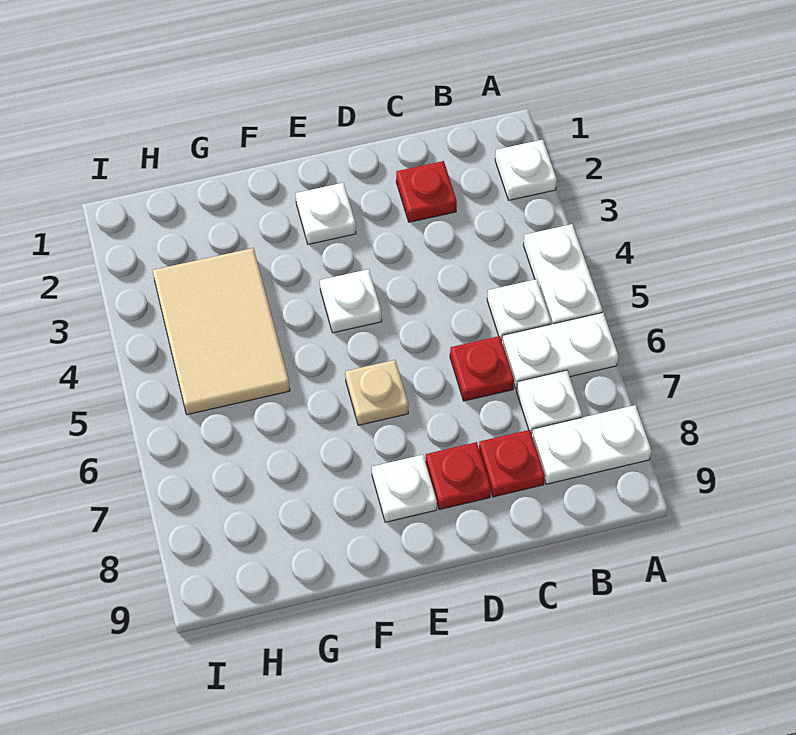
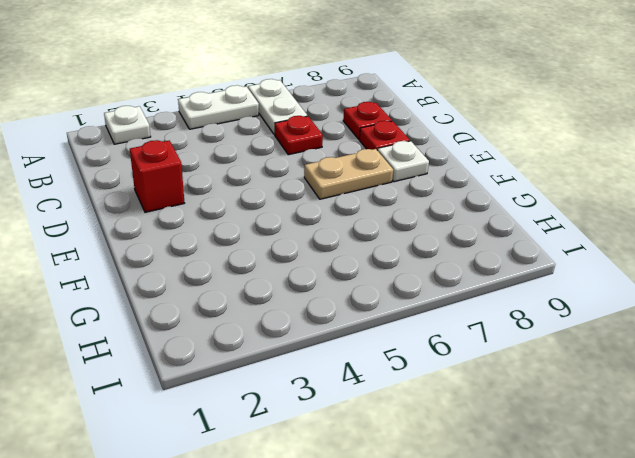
red brick D2 level 1 -> none
tan plate E6:E7 level 1 -> tan plate E6 level 1
none -> white plate A8:B8 level 1
none -> white plate B5 level 1
none -> white plate B7 level 1

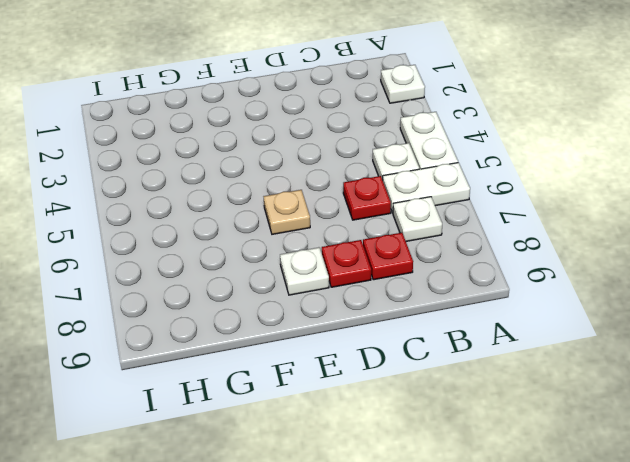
none -> white plate A8:B8 level 1
none -> red plate C2 level 1
none -> white plate E2 level 1

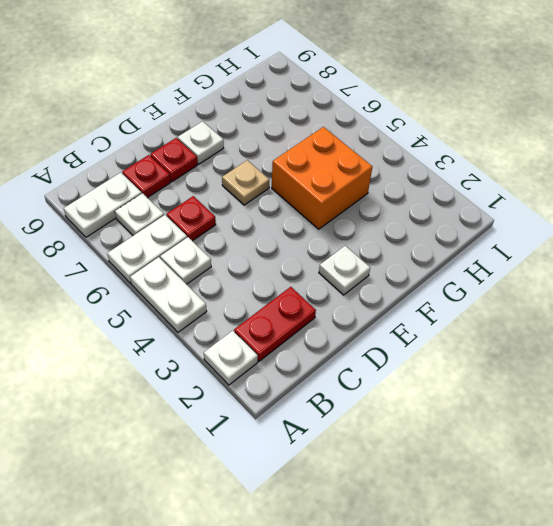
red plate B2:C2 level 1 -> red plate C2 level 1
orange brick F4:G5 level 1 -> tan tile G3:H5 level 1
none -> white plate E4 level 1

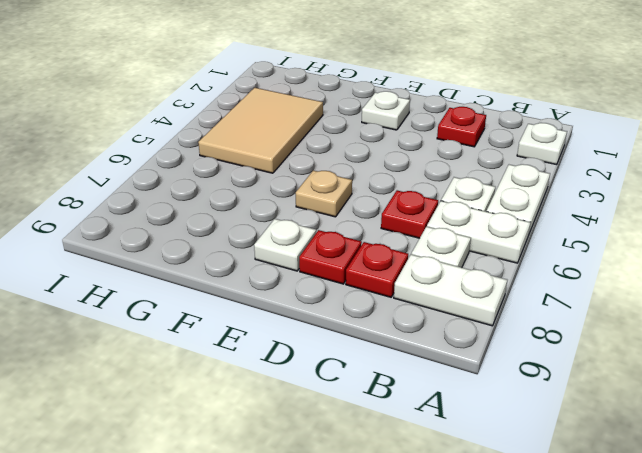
none -> white plate E4 level 1

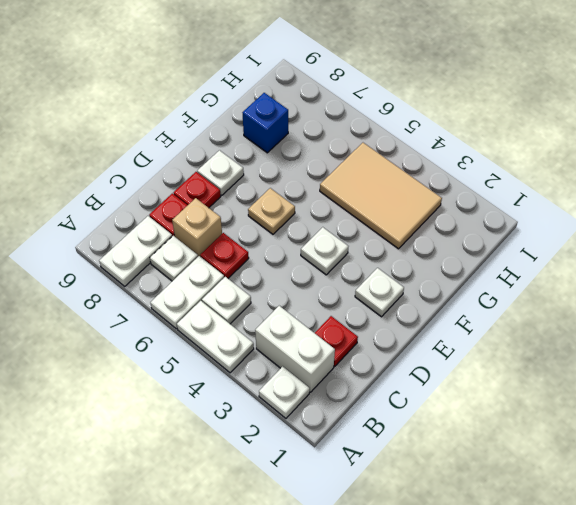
white brick B2:B3 level 1 -> none
tan brick C7 level 1 -> none
blue brick G8 level 1 -> none

